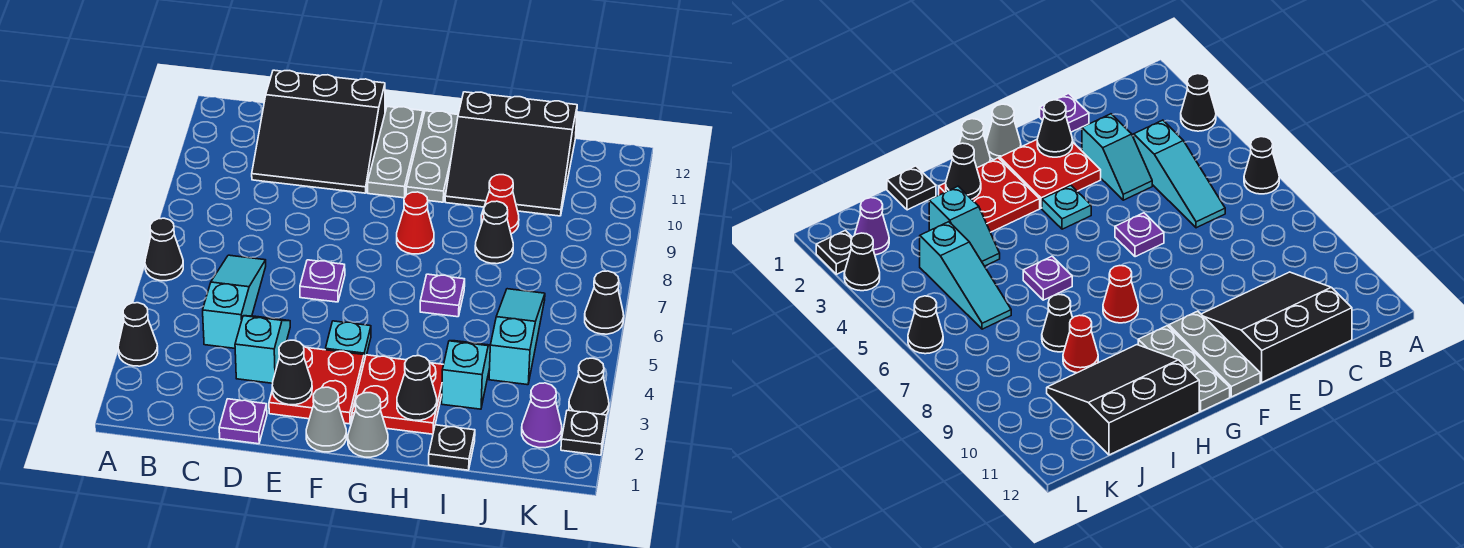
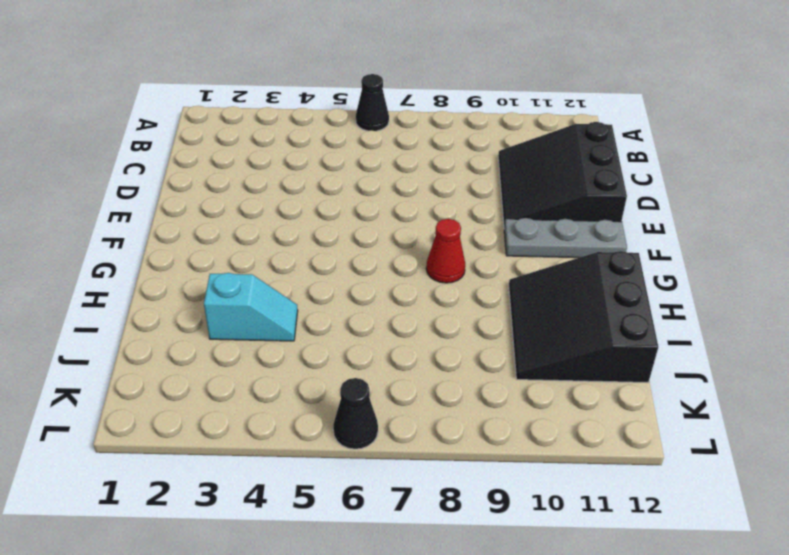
none -> black cone A3 level 1
none -> cyan slope C4:C6 level 1 top 4
none -> purple plate D1 level 1

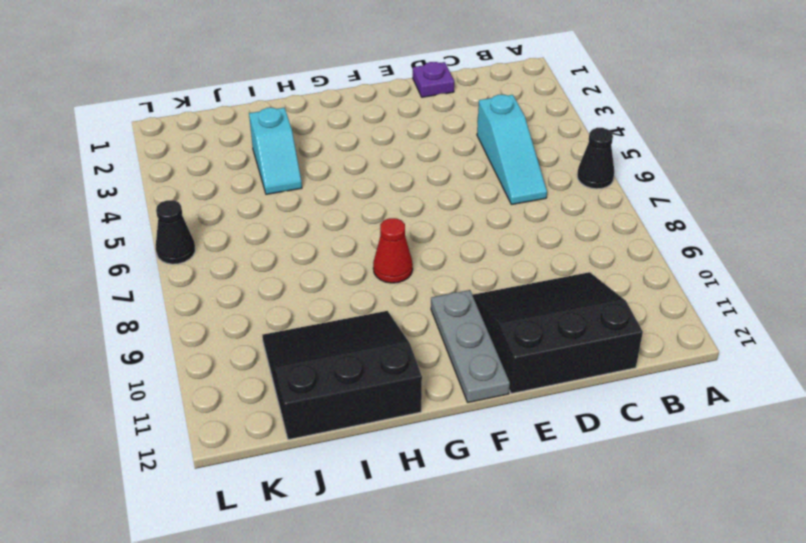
none -> black cone A3 level 1
none -> cyan slope D3:D4 level 1 top 3
none -> red plate E2:F3 level 1

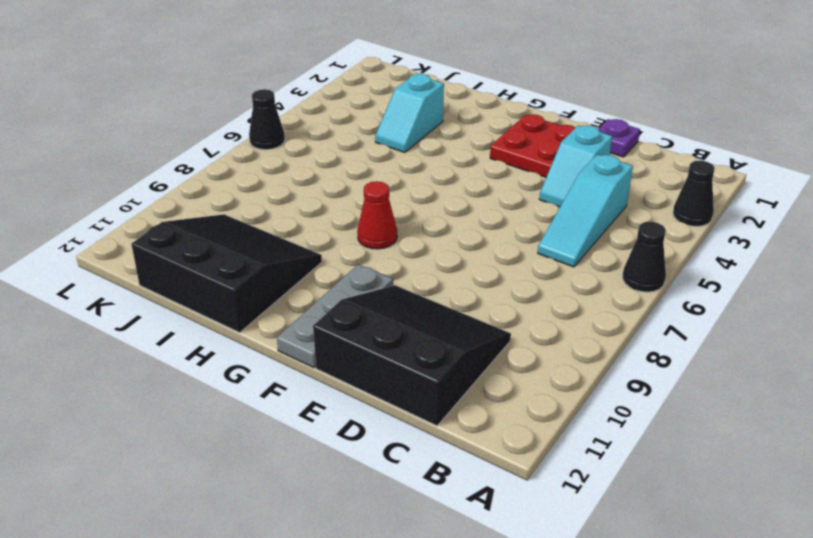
none -> purple plate E6 level 1
none -> grey cone F1 level 1
none -> cyan plate F4 level 1

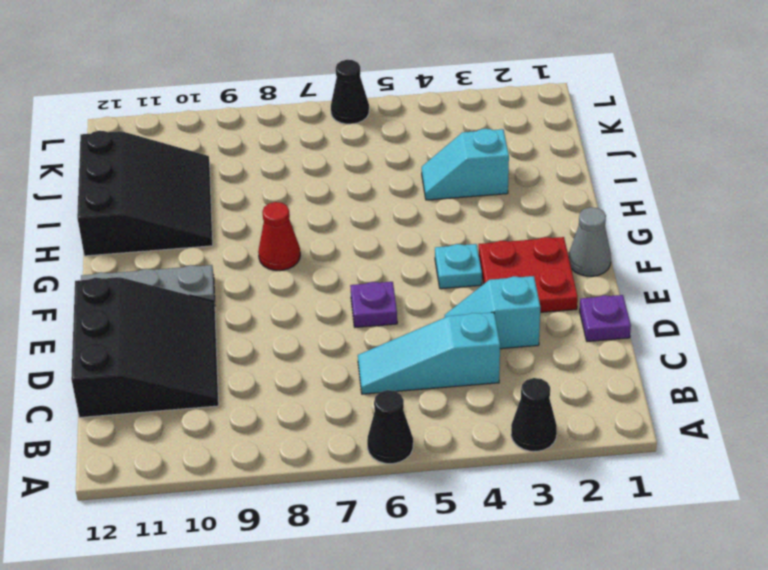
none -> grey cone G1 level 1
none -> red plate G2:H3 level 1
none -> grey plate G10:G12 level 1

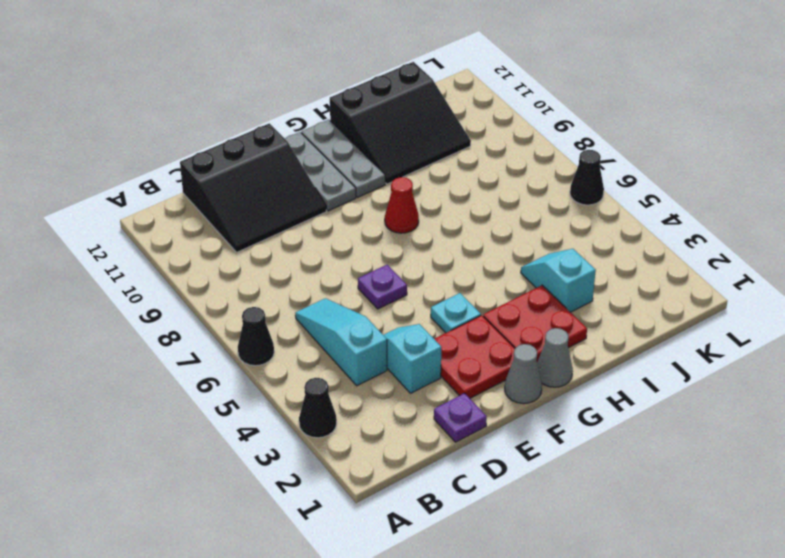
none -> purple plate H6 level 1
none -> black plate I1 level 1
none -> black cone I8 level 1

